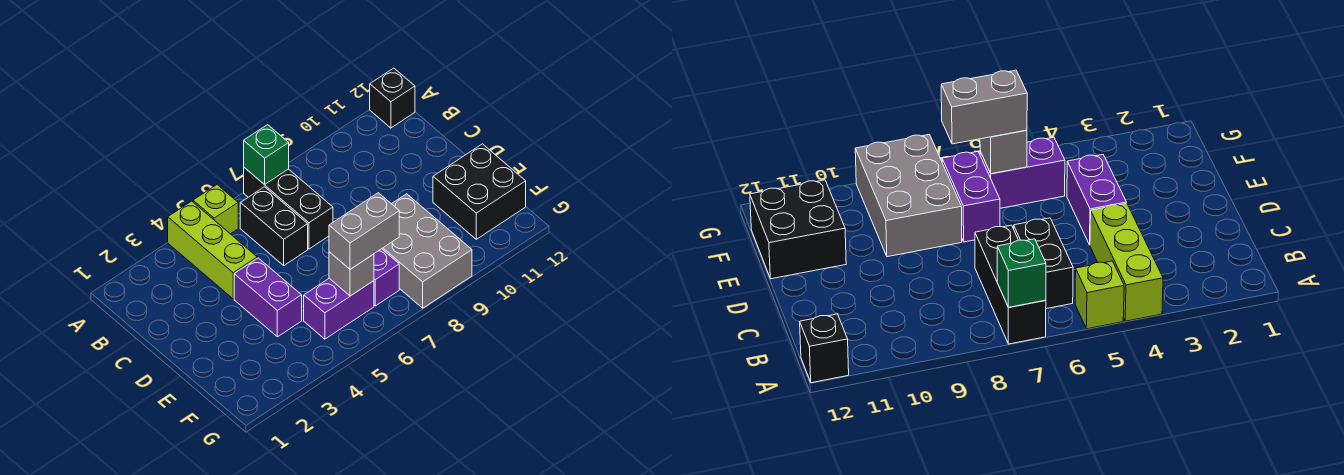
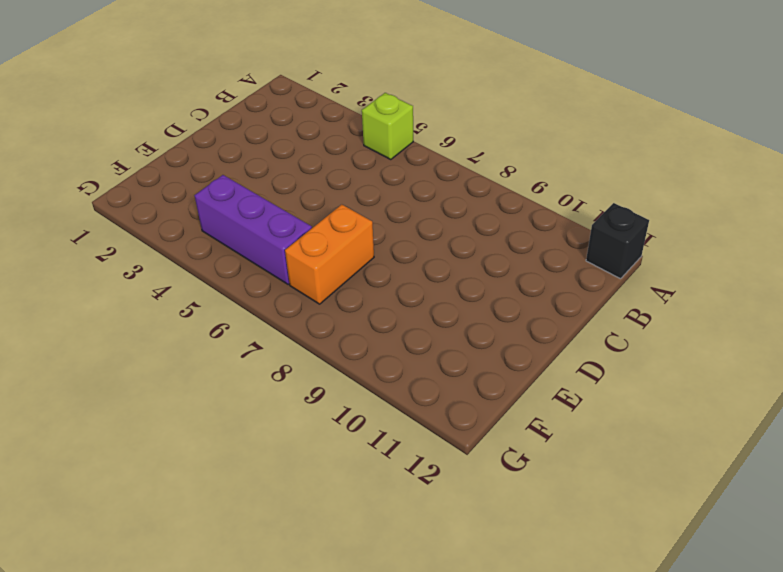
orange brick E7:F7 level 1 -> purple brick E7:F7 level 1
purple brick F4:F6 level 1 -> purple brick F5:F6 level 1
none -> lime brick A4:C4 level 1
none -> black brick A7:C7 level 1
none -> black brick B6:C6 level 1

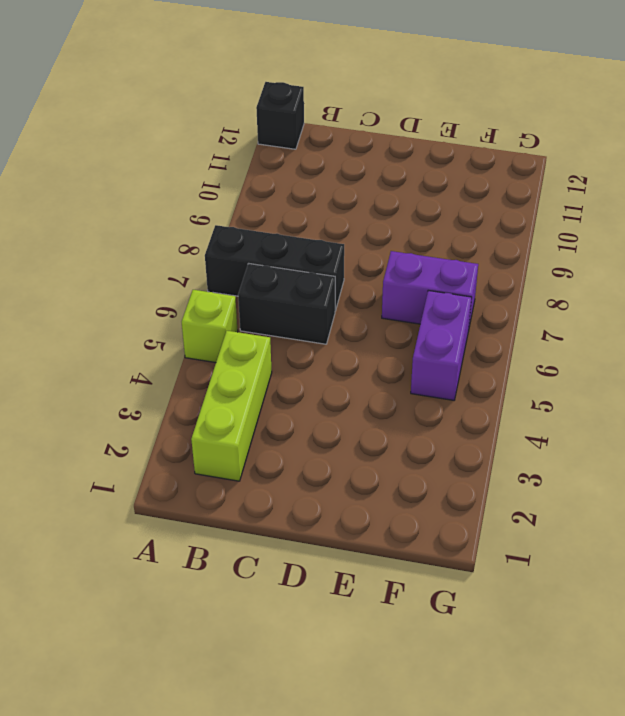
lime brick B2:B4 level 1 -> lime brick A4:C4 level 1
none -> purple brick D4:E4 level 1
none -> grey brick E8:G9 level 1
none -> black brick E11:F12 level 1

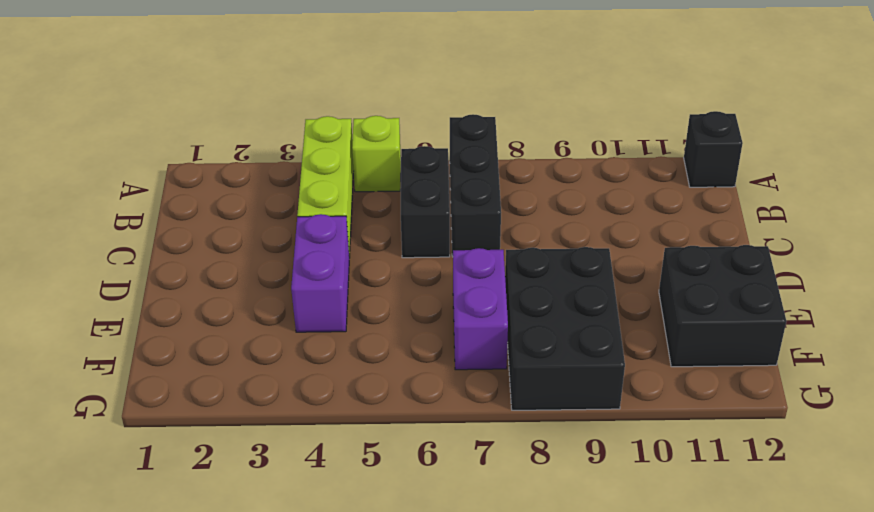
black brick E8:G9 level 1 -> grey brick E8:G9 level 1
none -> purple brick F5:F6 level 1
none -> green brick A7 level 2
none -> grey brick F6 level 2

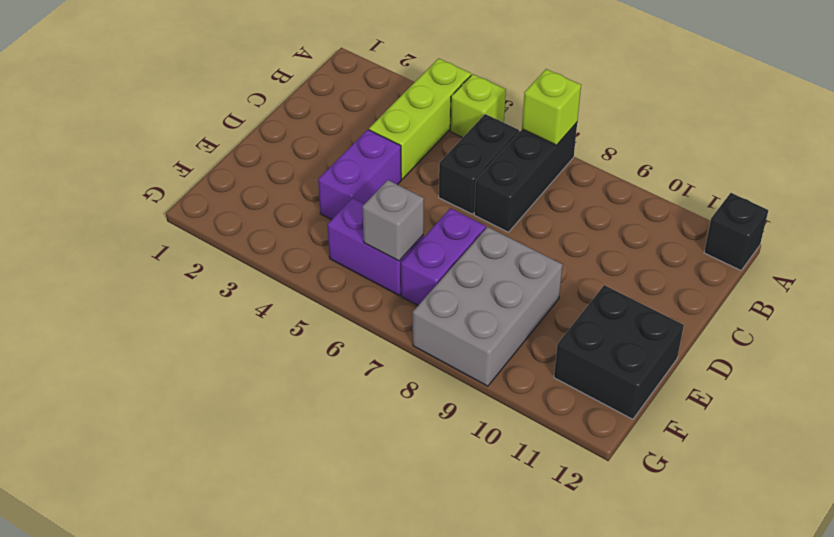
lime brick A7 level 2 -> green brick A7 level 2
none -> grey brick F6:F7 level 3

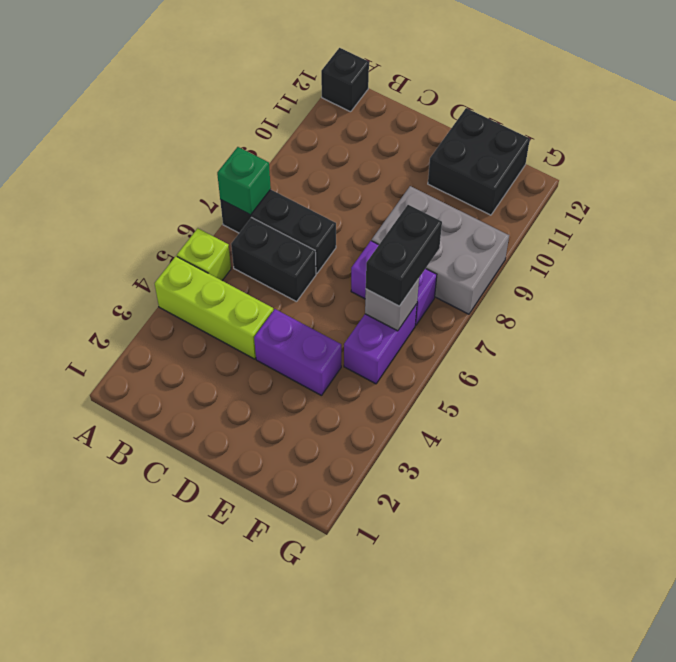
black brick F6:F7 level 3 -> grey brick F6:F7 level 3

